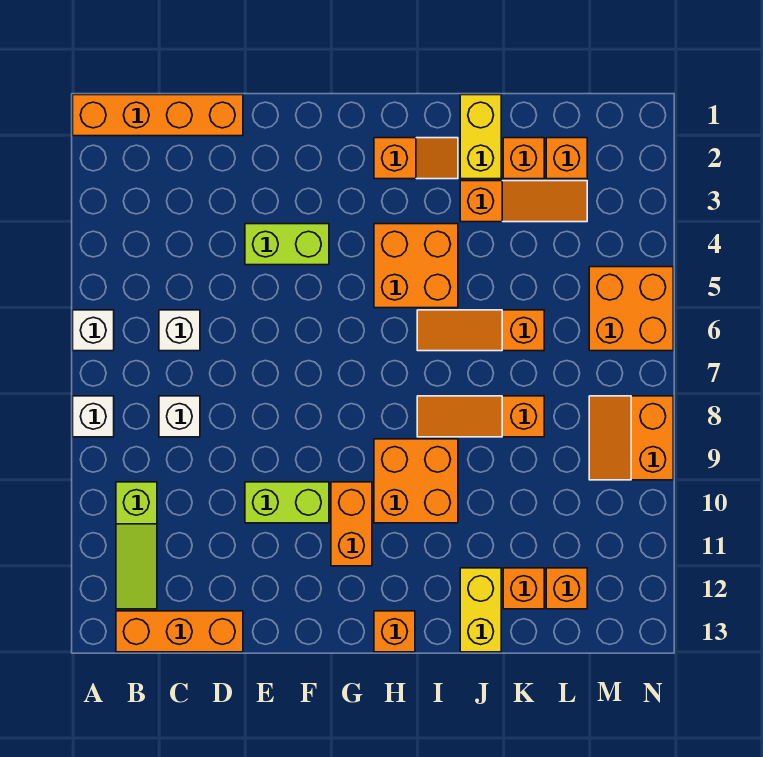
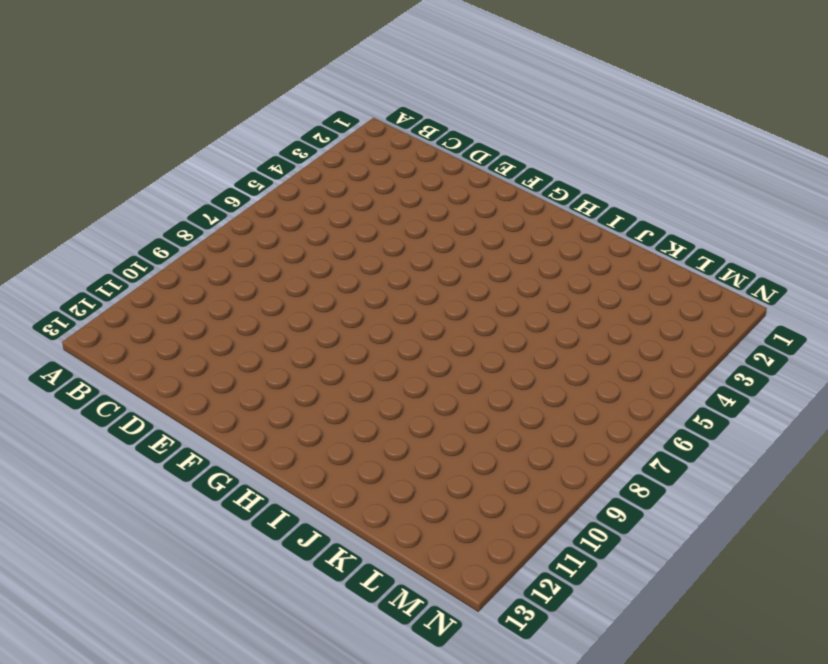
none -> orange brick A1:D1 level 1
none -> white brick A6 level 1
none -> white brick A8 level 1

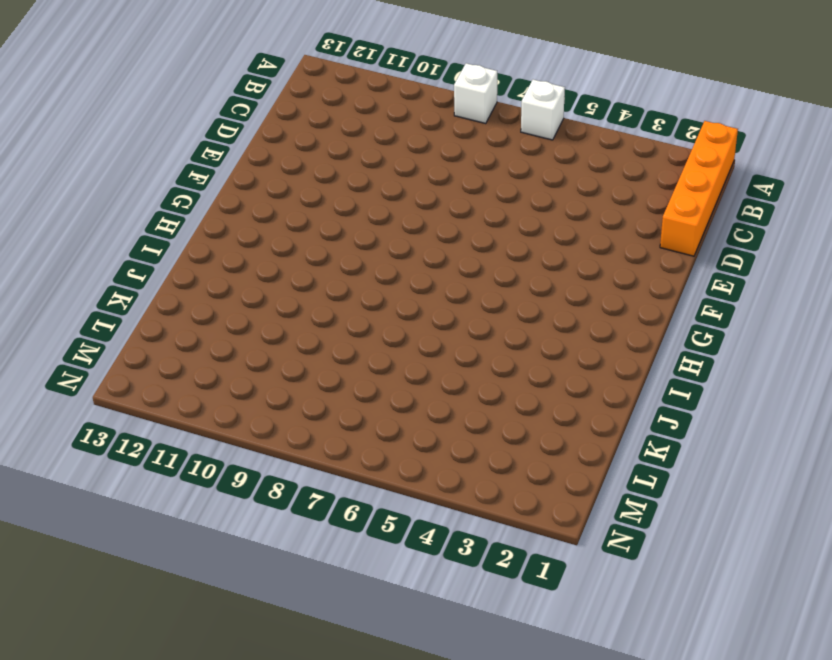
none -> lime slope B10:B12 level 1 top 10
none -> orange brick B13:D13 level 1
none -> white brick C6 level 1

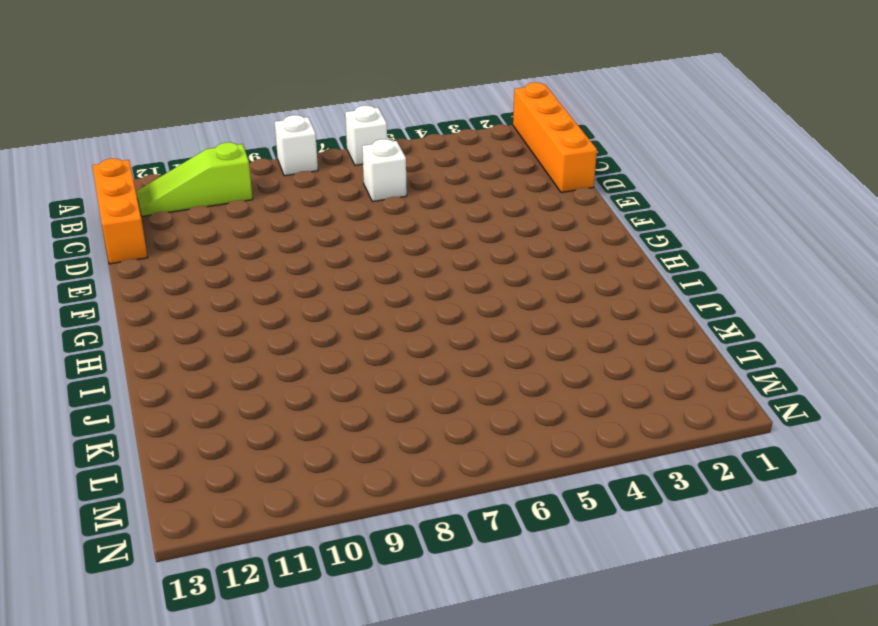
none -> white brick C8 level 1
none -> lime brick E4:F4 level 1
none -> lime brick E10:F10 level 1

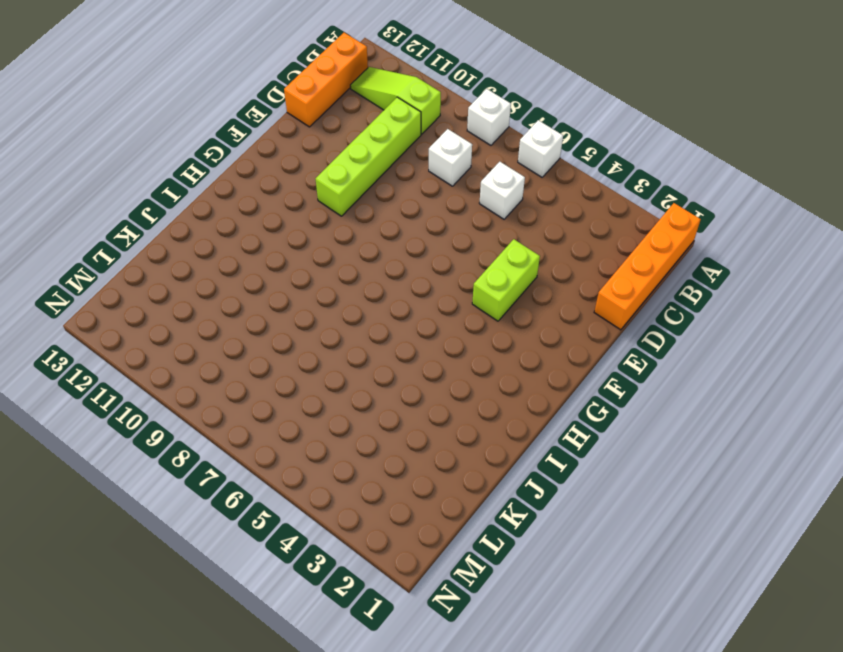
lime brick C10:F10 level 1 -> lime brick E10:F10 level 1
none -> orange brick G10:G11 level 1
none -> orange slope H2:I2 level 1 top H
none -> orange brick H4:I5 level 1

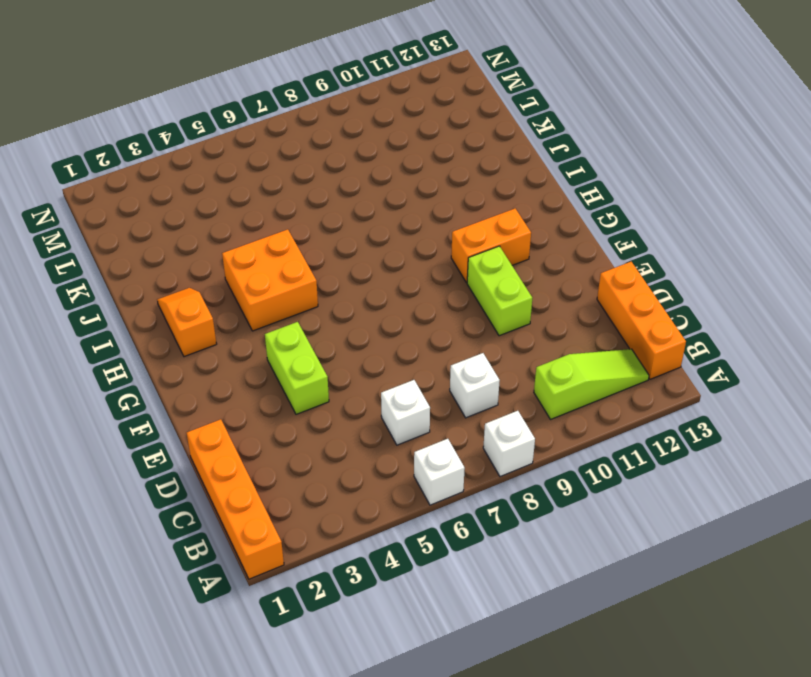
none -> orange brick H9:I10 level 1
none -> orange brick H13 level 1
none -> orange slope I6:K6 level 1 top K

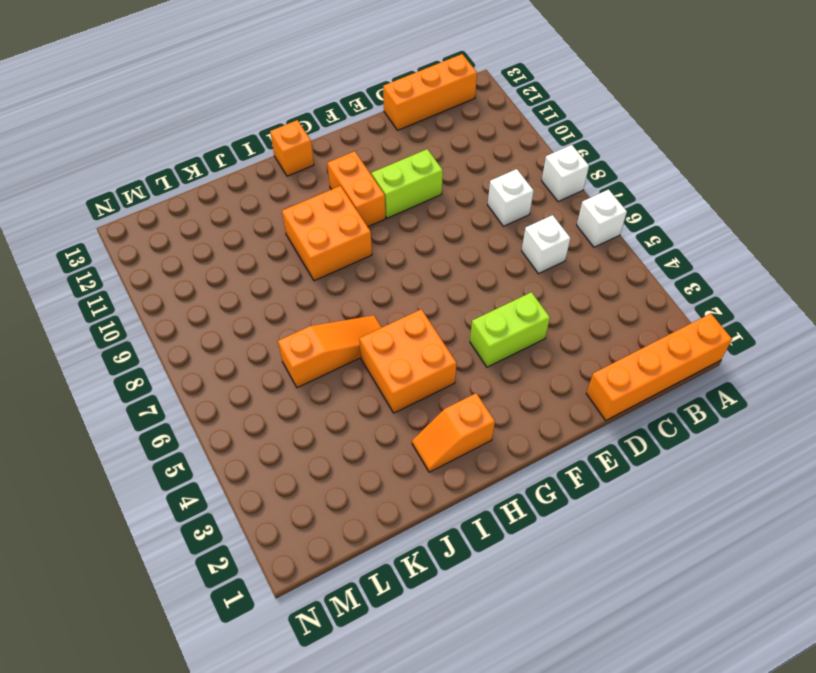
none -> lime slope B10:B12 level 1 top 10
none -> orange slope I8:K8 level 1 top K
none -> yellow brick J1:J2 level 1

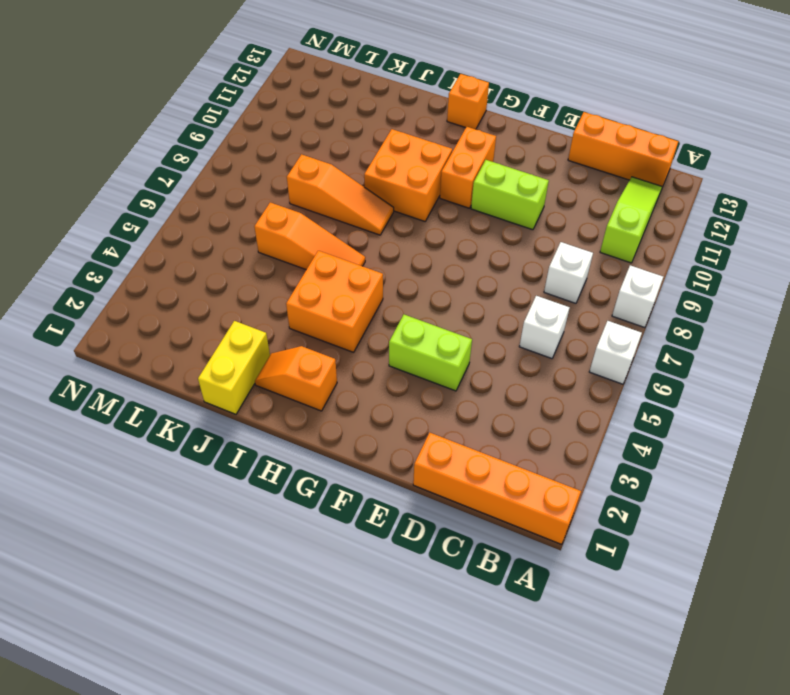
none -> orange slope J3:L3 level 1 top J
none -> yellow brick J12:J13 level 1
none -> orange brick K2 level 1

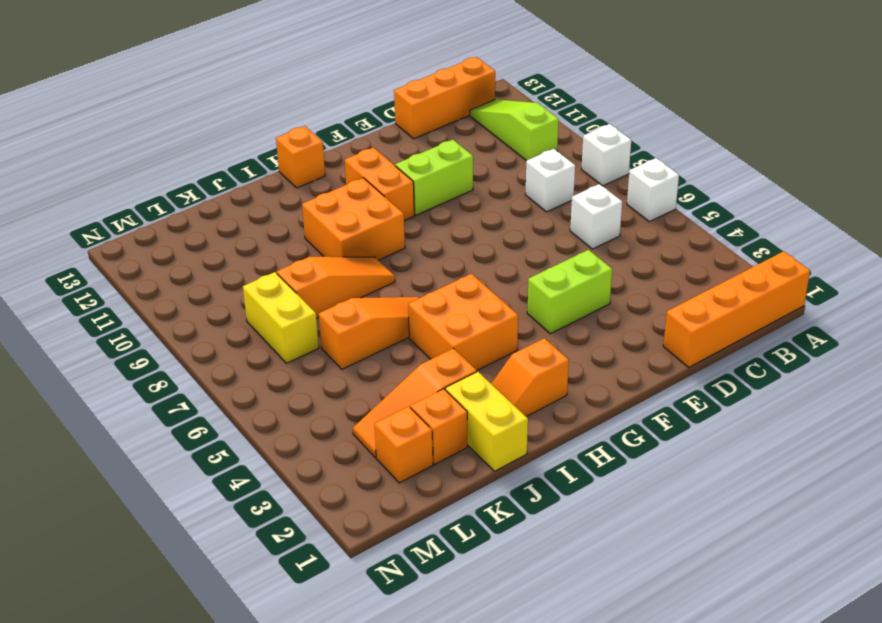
yellow brick L7:L8 level 1 -> yellow brick J12:J13 level 1
none -> orange brick K12 level 1
none -> orange brick L12 level 1
none -> orange brick M5:N6 level 1

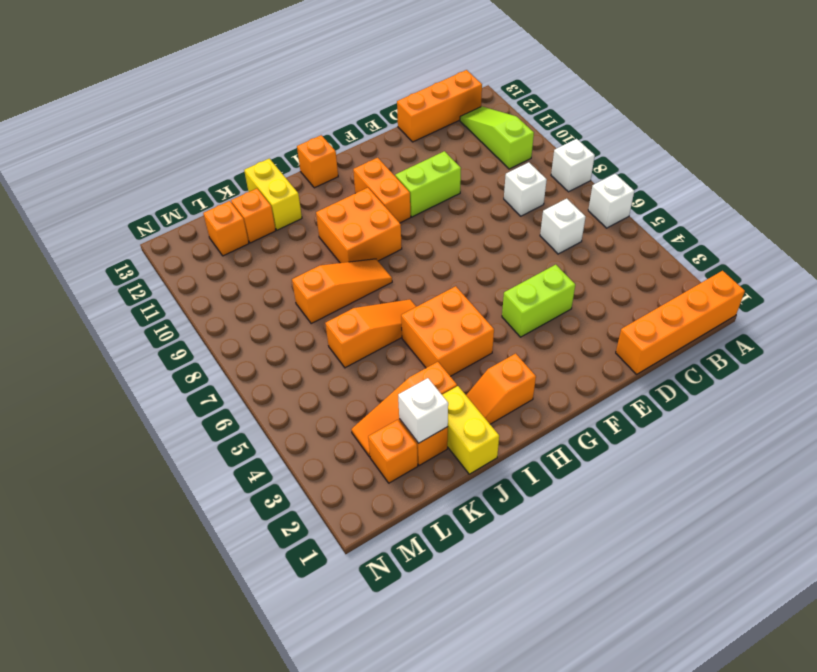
white brick K2 level 2 -> none
none -> orange brick M5:N6 level 1
none -> orange slope M8:N9 level 1 top N

